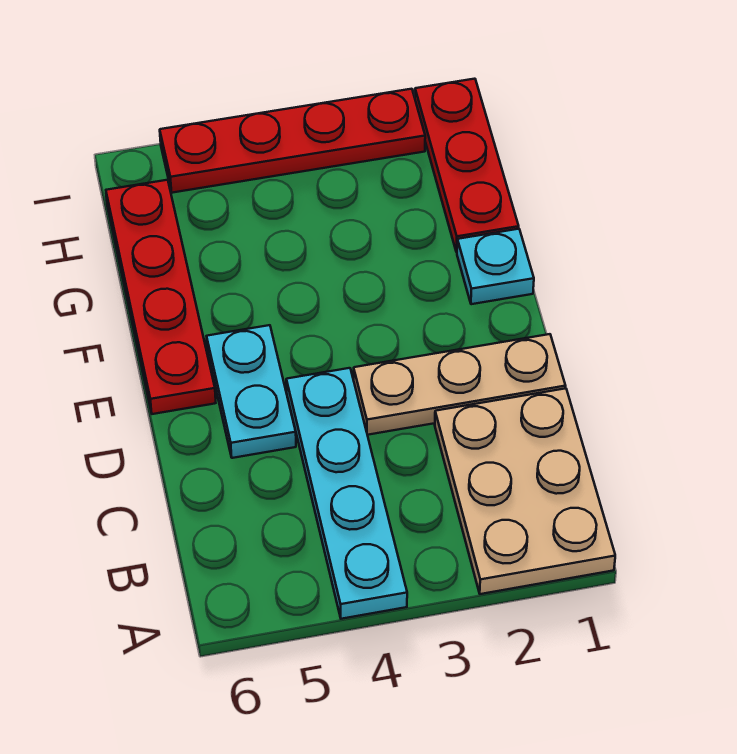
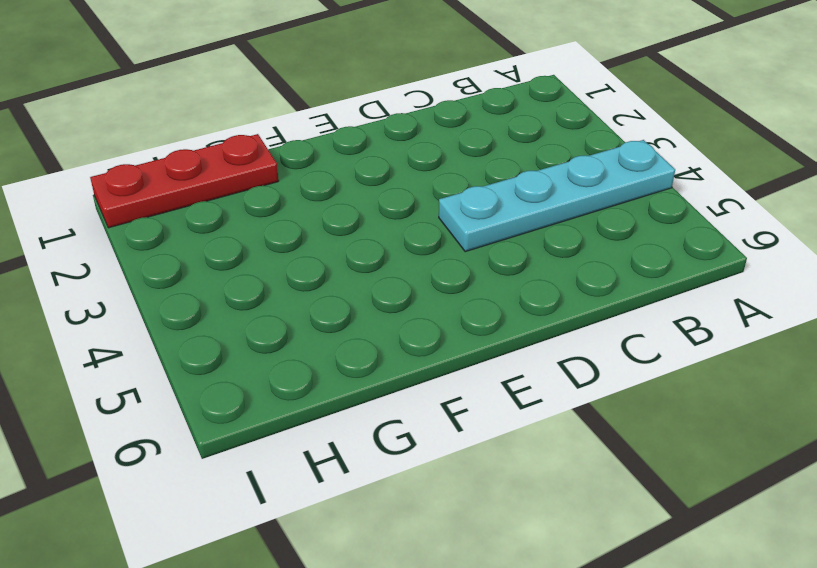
none -> tan plate A1:C2 level 1
none -> tan plate D1:D3 level 1

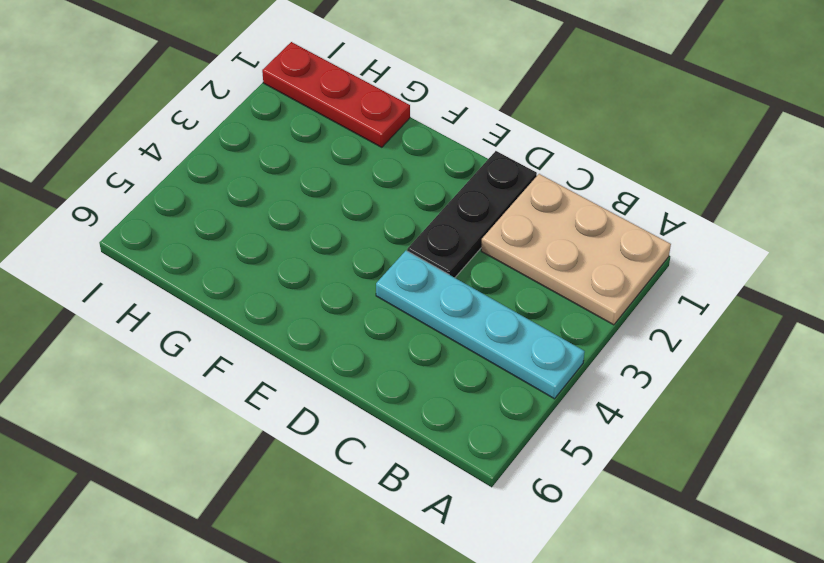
black plate D1:D3 level 1 -> tan plate D1:D3 level 1
none -> cyan plate D5:E5 level 1
none -> red plate E6:H6 level 1

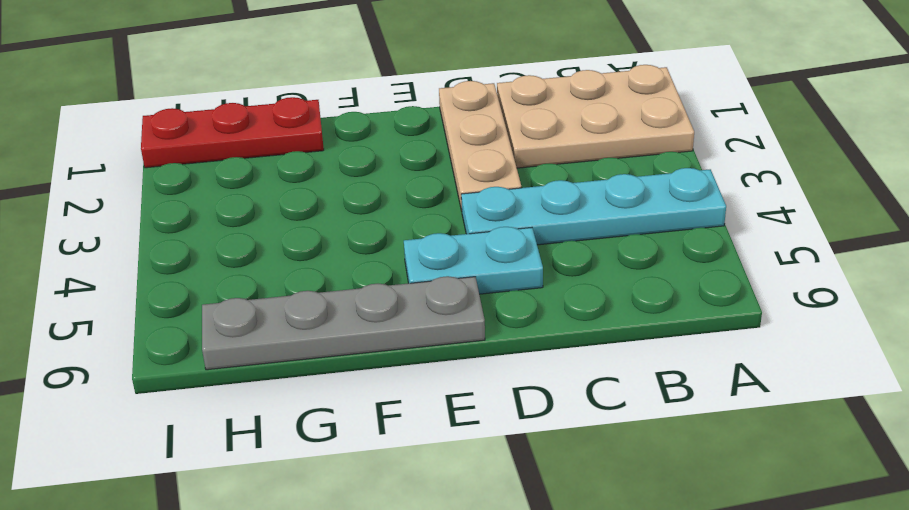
grey plate E6:H6 level 1 -> red plate E6:H6 level 1
none -> cyan plate F1 level 1
none -> red plate I2:I5 level 1

